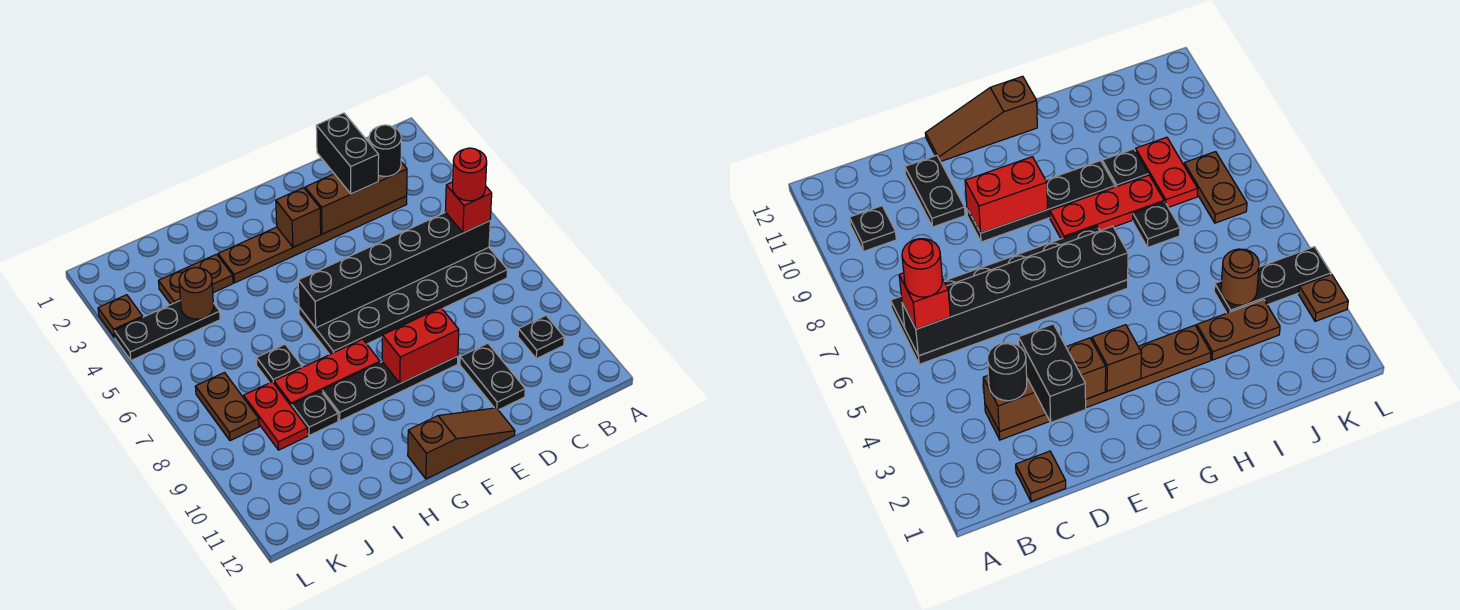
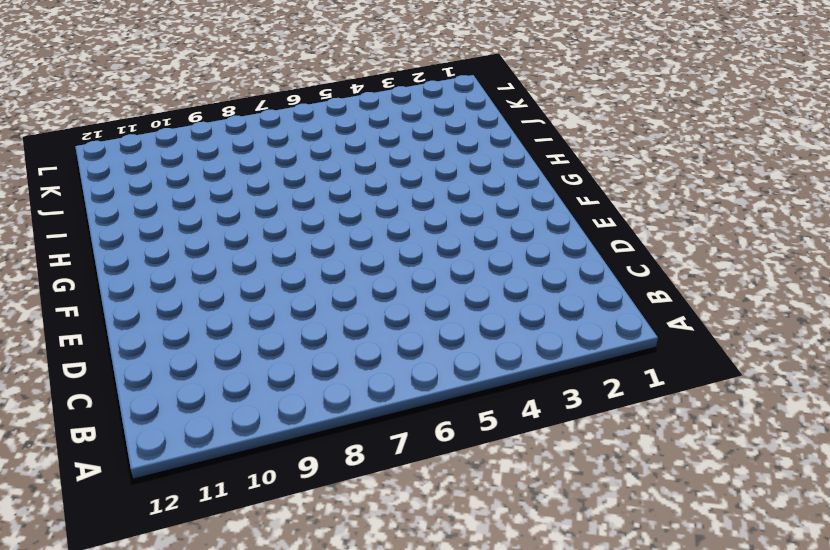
none -> black plate B6:G7 level 1
none -> black plate B10 level 1
none -> brown plate C1 level 1

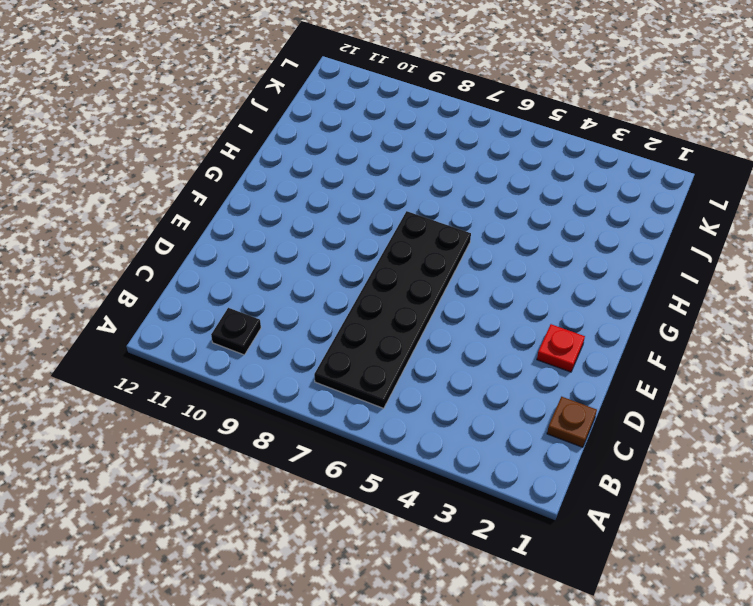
red plate E2 level 1 -> none
none -> brown plate C3:H3 level 1
none -> black plate D10:D11 level 1
none -> black plate E9:H9 level 1

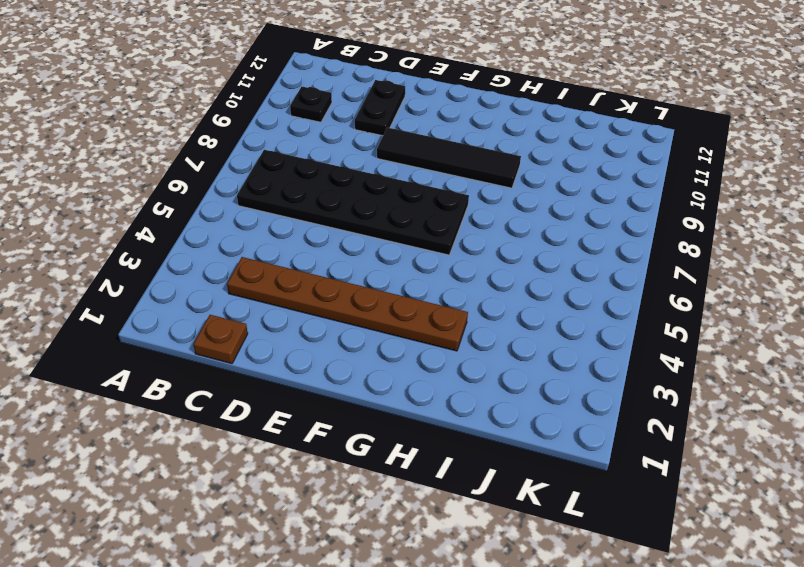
black tile E9:H9 level 1 -> black plate E9:H9 level 1
none -> brown slope E12:G12 level 1 top G
none -> red plate G8:I8 level 1
none -> brown plate I3:J3 level 1

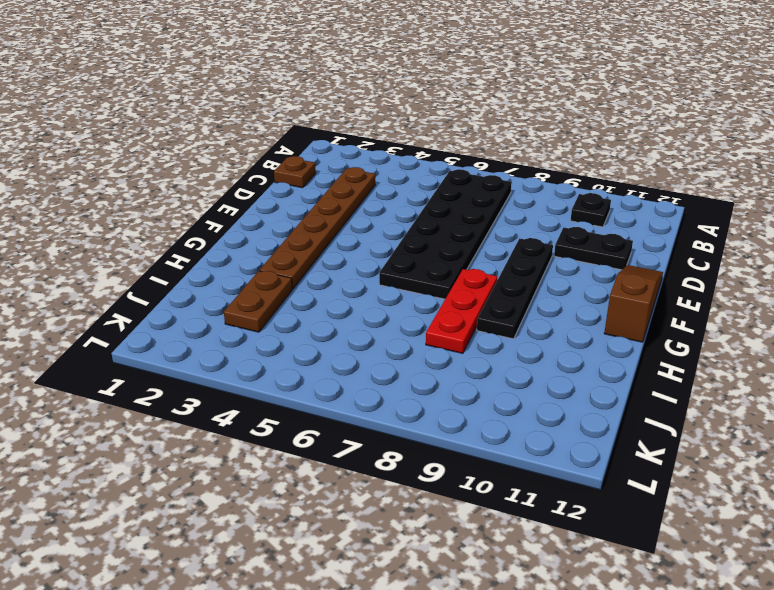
none -> black plate I7 level 1
none -> black plate I9 level 1
none -> black plate J4:L4 level 1

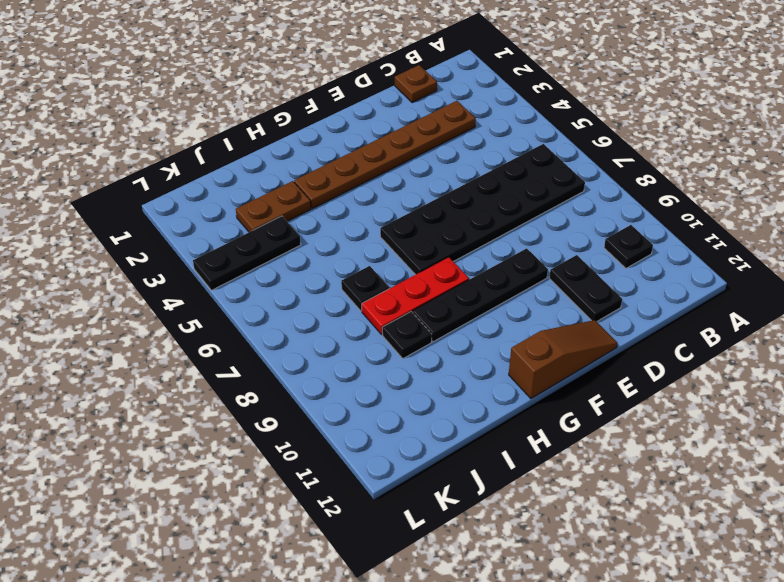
none -> red plate J8:J9 level 1
none -> brown plate K7:K8 level 1
none -> brown plate L3 level 1

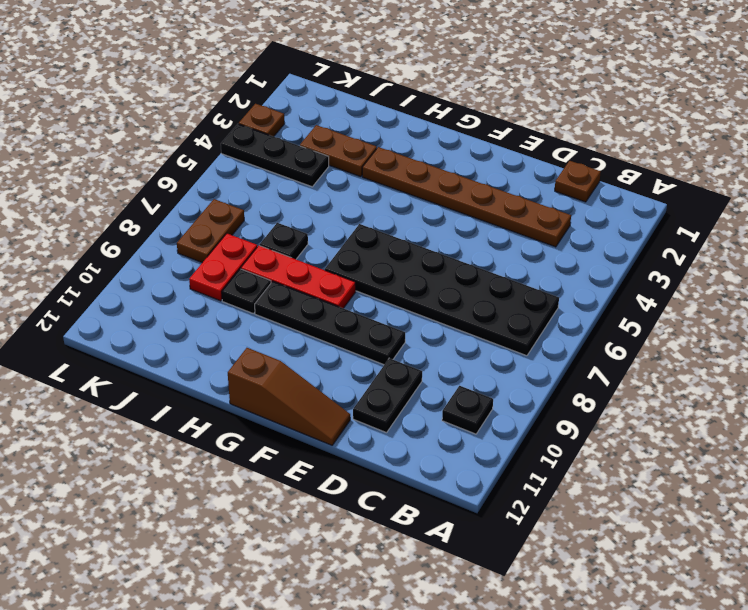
none -> black brick B6:G6 level 2
none -> brown brick C3:E3 level 2
none -> red brick E9:F9 level 2

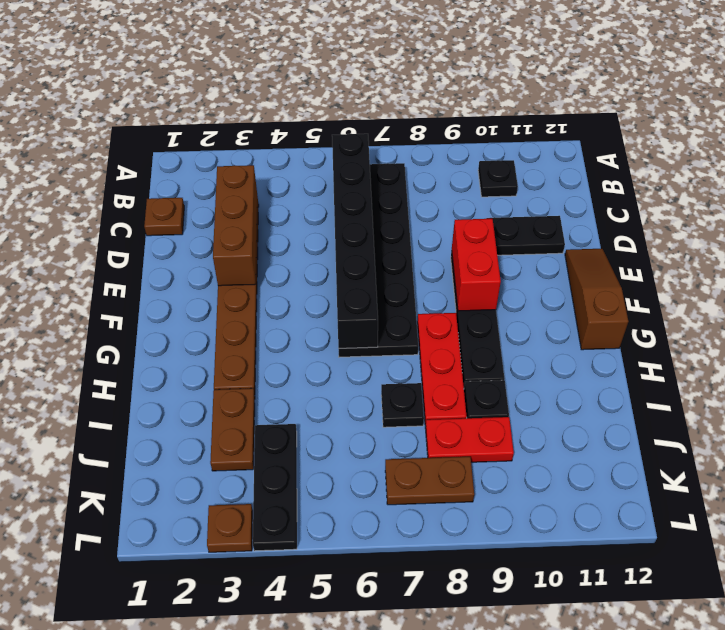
none -> brown brick F3 level 2
none -> brown round brick J4 level 2
none -> red brick B6 level 3

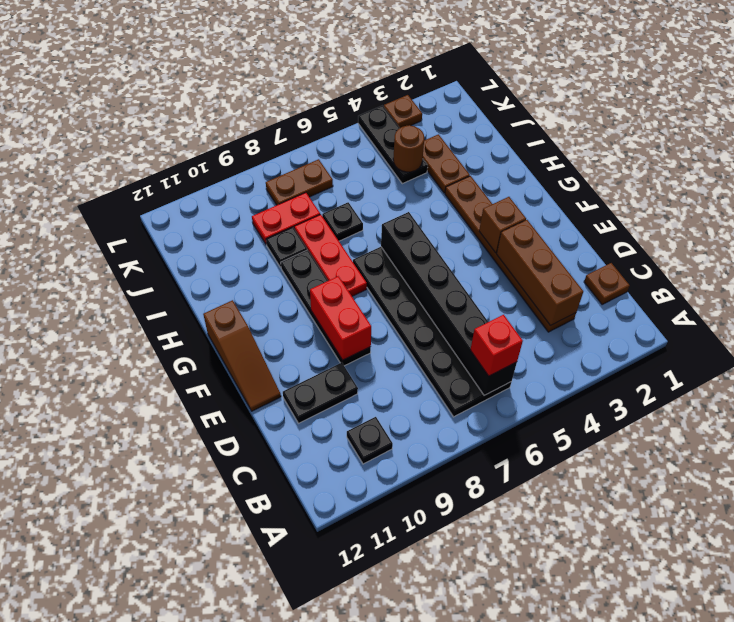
none -> black round brick C3 level 3
none -> black brick D2:D3 level 3
none -> red round brick B6 level 4

